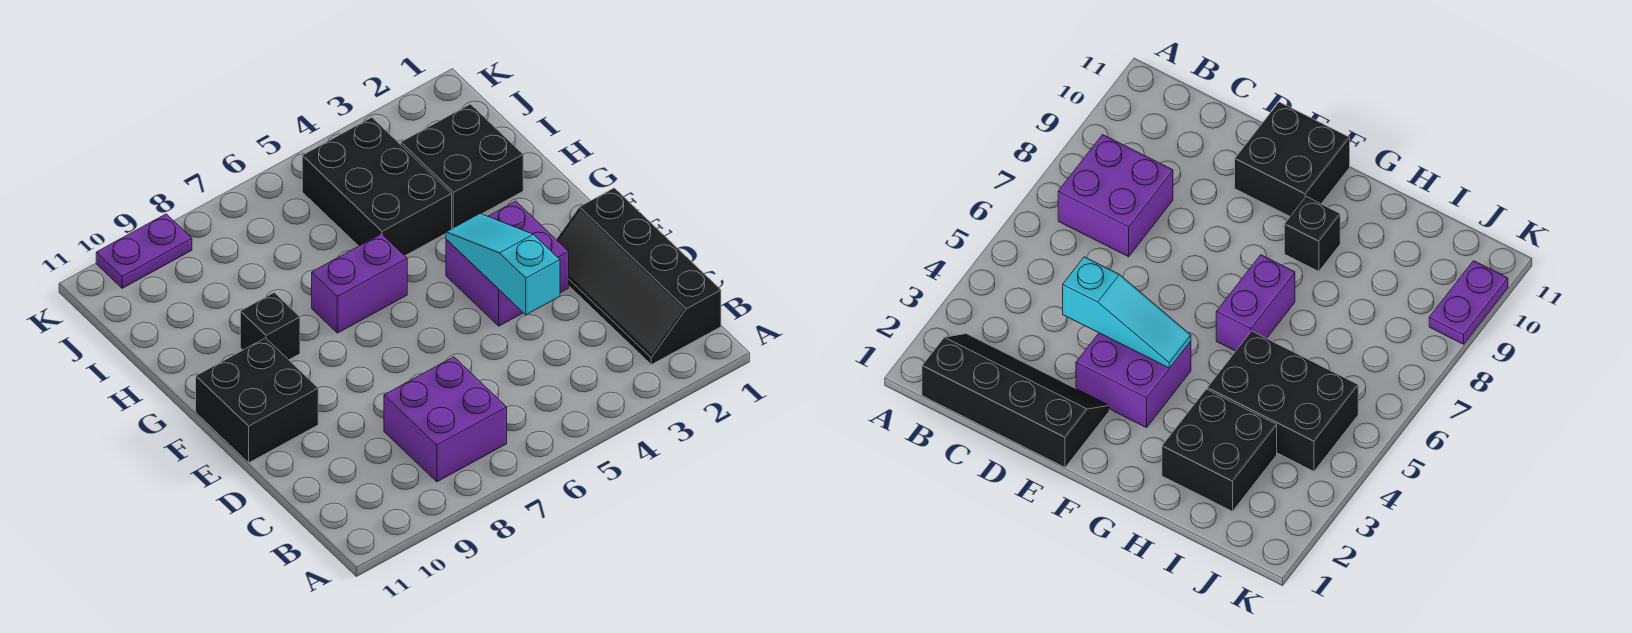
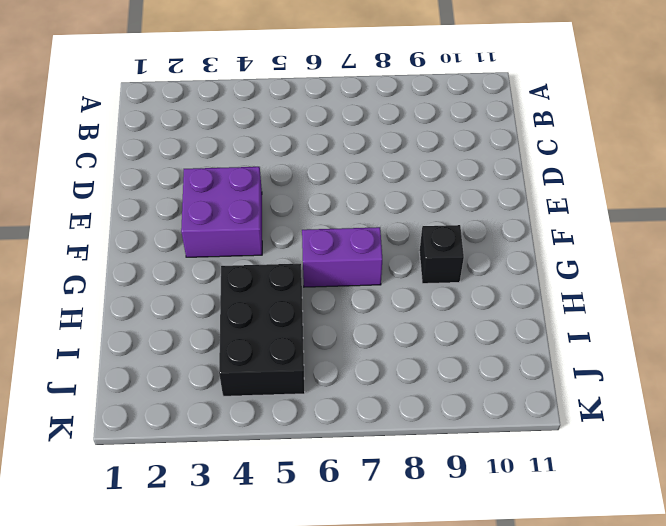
none -> black slope B1:E2 level 1 top 1
none -> purple brick B7:C8 level 1

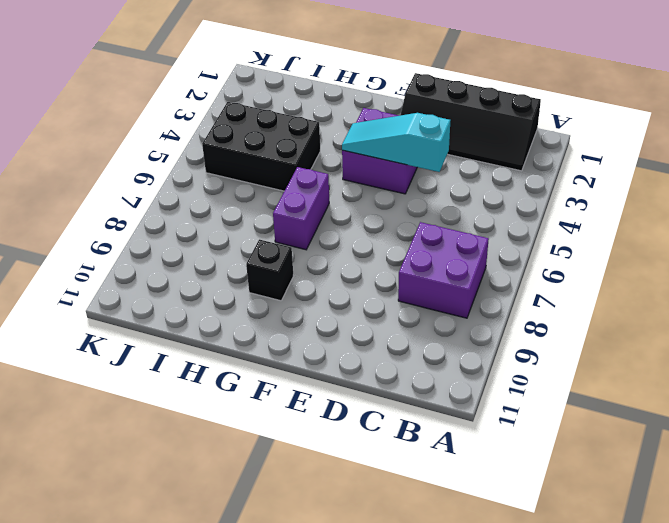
none -> black brick E10:F11 level 1
none -> black brick H2:I3 level 1

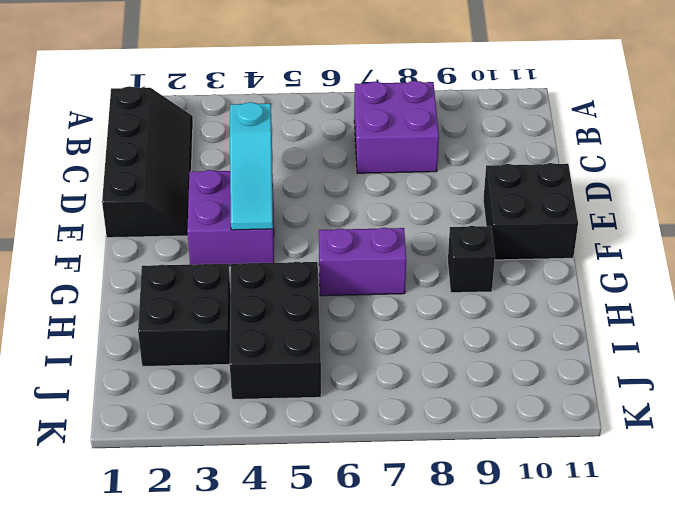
none -> purple plate K9:K10 level 1

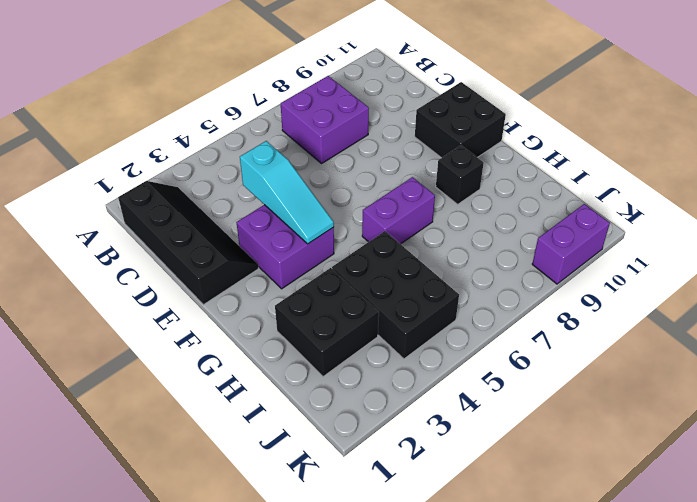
purple brick K9:K10 level 1 -> purple plate K9:K10 level 1

